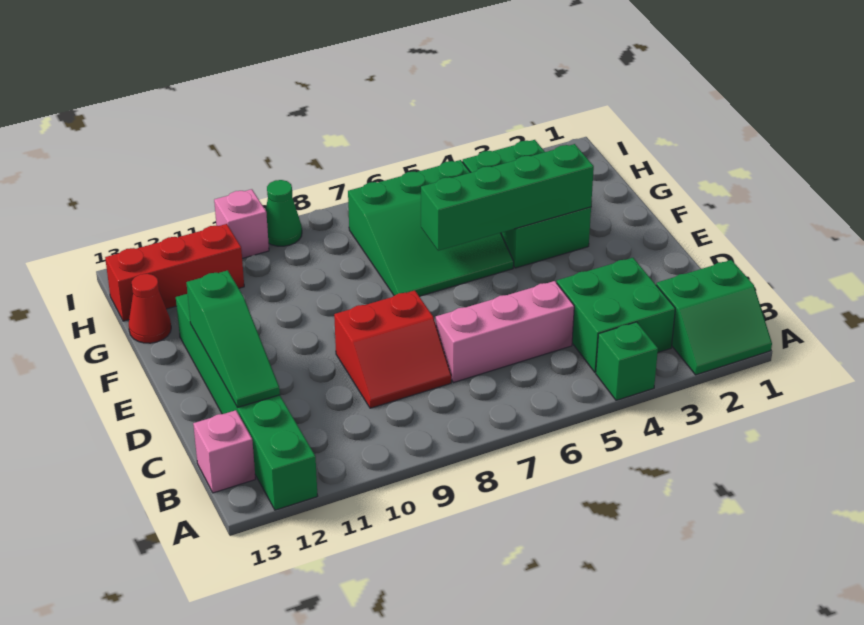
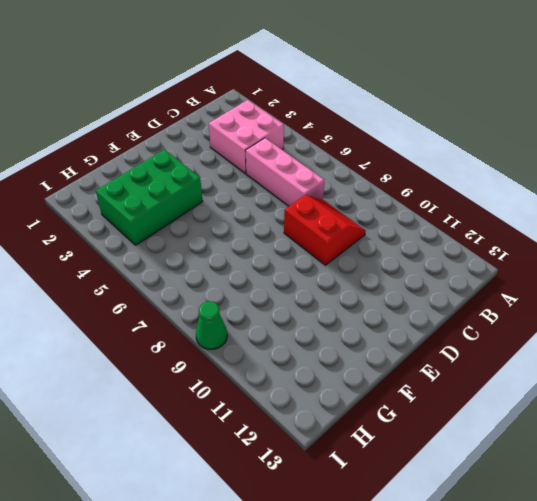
pink brick B3:C4 level 1 -> green brick B3:C4 level 1
none -> green slope A1:B2 level 1 top B
none -> green brick A4 level 1
none -> green brick A12:F12 level 1

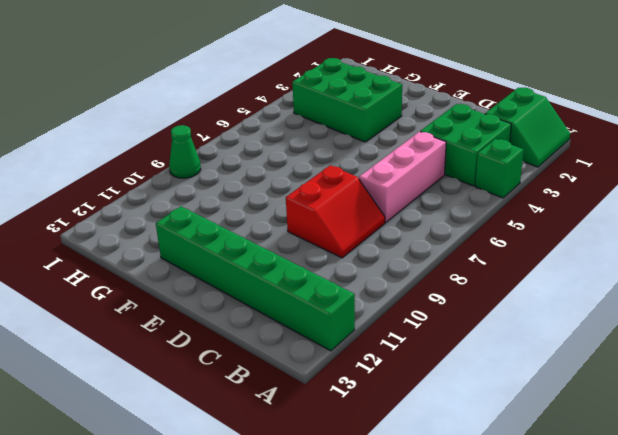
none -> pink brick B13 level 1
none -> green slope F5:H7 level 1 top H
none -> red cone G13 level 1

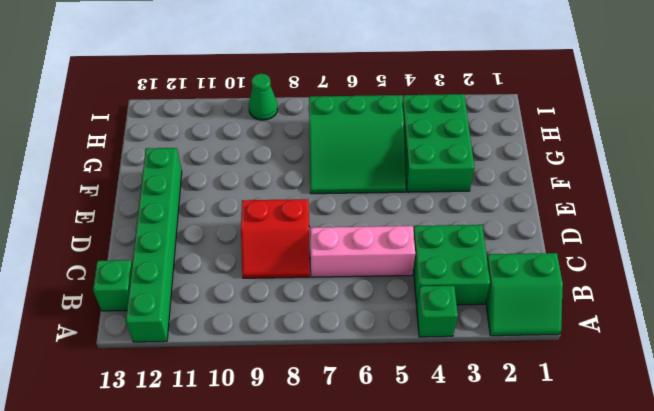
green brick B13 level 1 -> pink brick B13 level 1
none -> red cone G13 level 1
none -> red brick H11:H13 level 1
none -> pink brick I10 level 1

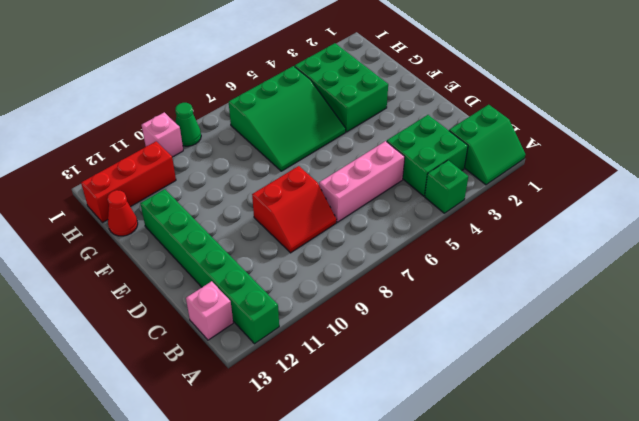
none -> green slope C12:E12 level 2 top E
none -> green brick F3:F6 level 2

